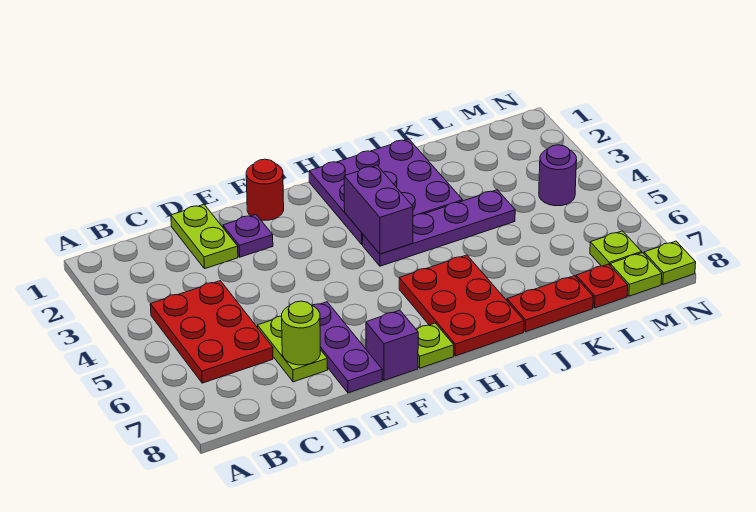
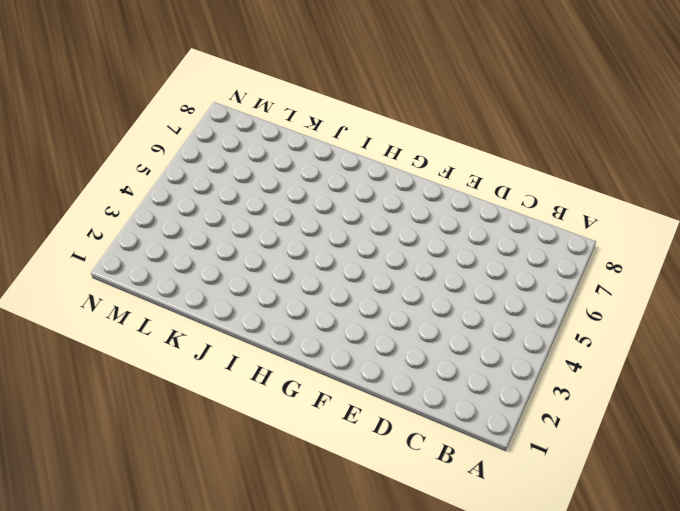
none -> red plate B4:C6 level 1
none -> lime plate D1:D2 level 1
none -> lime plate D6:D7 level 1

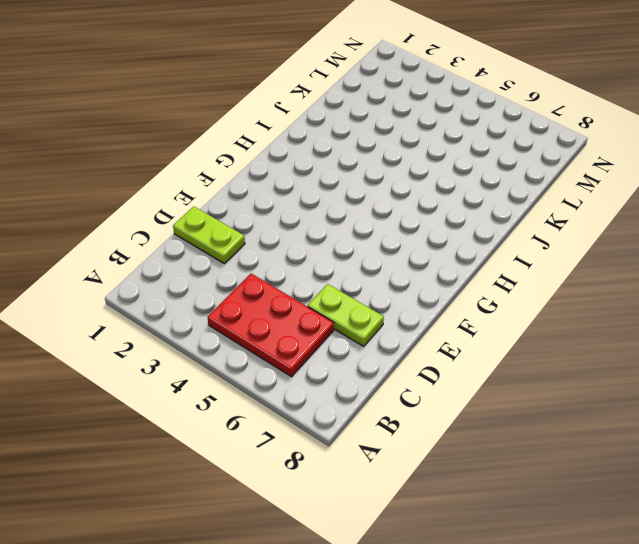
none -> purple plate E2 level 1
none -> purple plate E6:E8 level 1
none -> red round brick F1 level 1

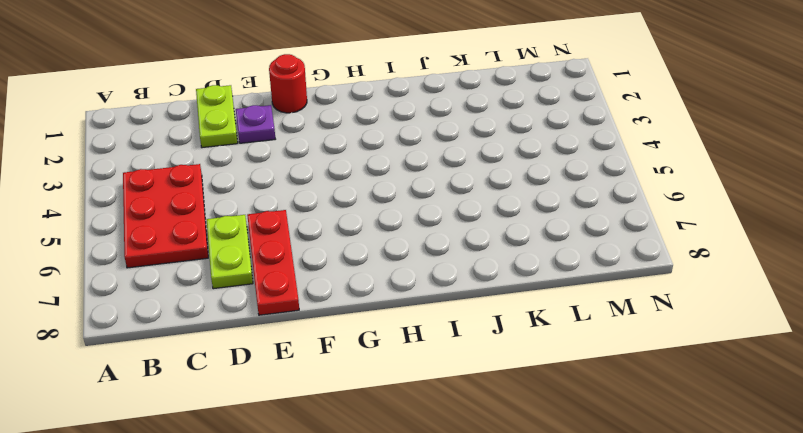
red plate E6:E8 level 1 -> purple plate E6:E8 level 1
none -> purple brick F8 level 1
none -> lime plate G8 level 1
none -> purple plate H1:J3 level 1

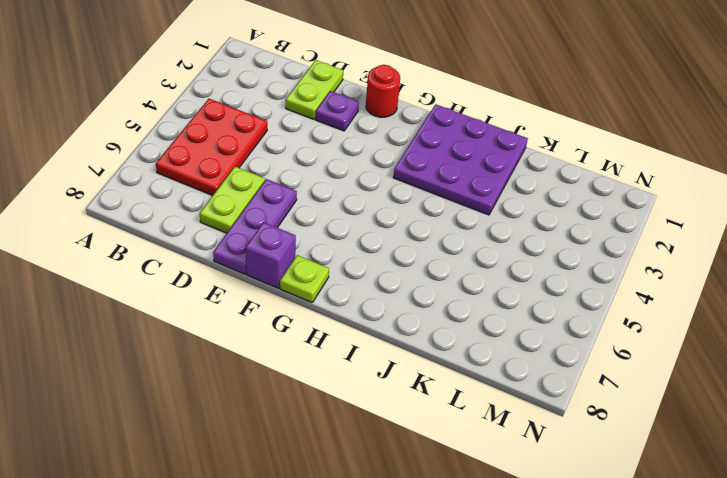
none -> purple plate H4:K4 level 1
none -> red plate H6:I8 level 1
none -> red plate J8:K8 level 1

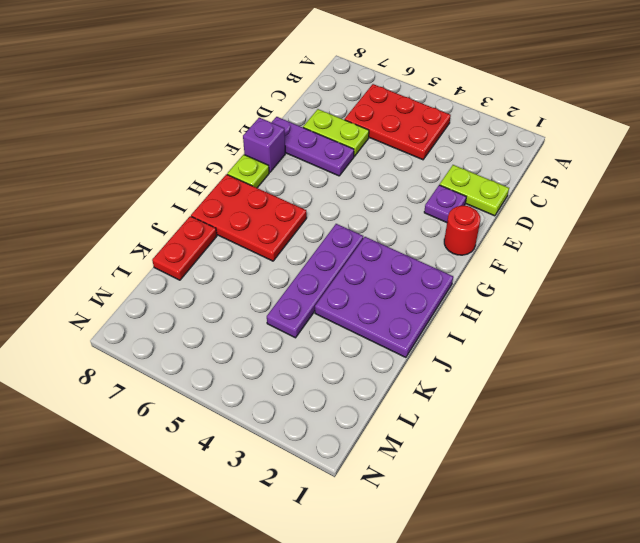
none -> red plate L8 level 1
none -> purple round brick M4 level 1
none -> lime plate M7 level 1

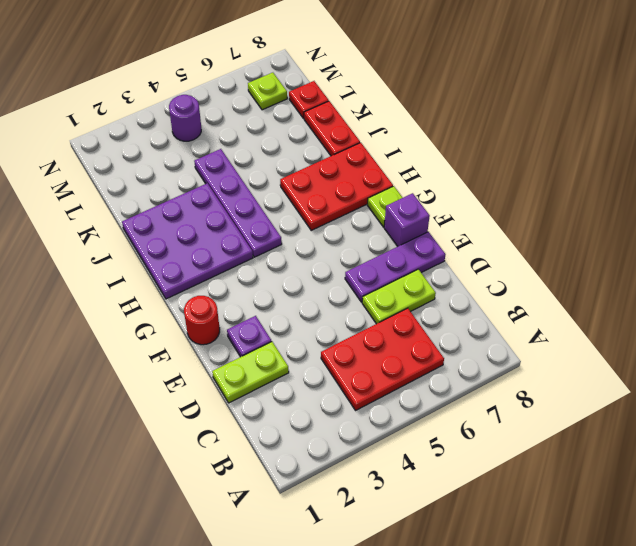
none -> lime plate M8 level 1
none -> lime plate N8 level 1
none -> lime round brick D7 level 2

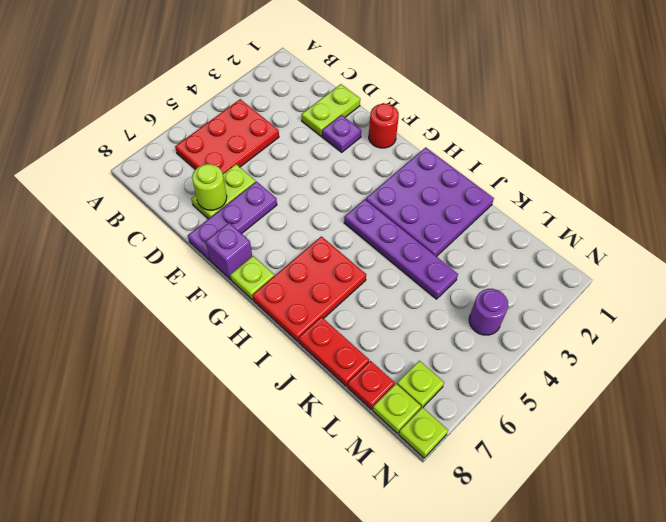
none -> purple brick H3:H4 level 2

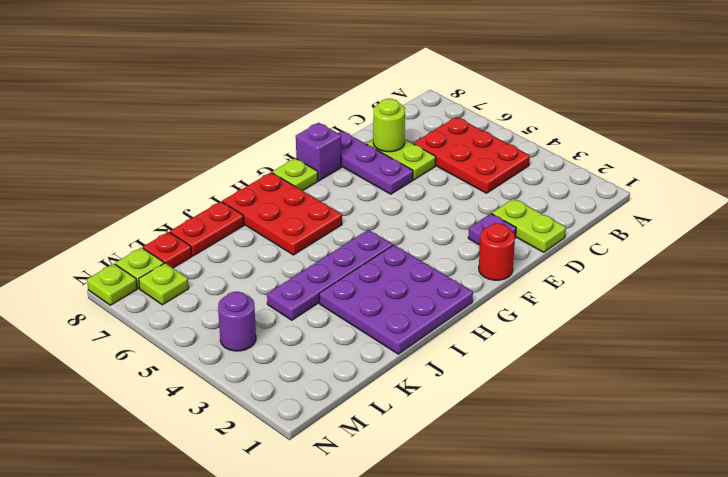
none -> purple brick H3:H4 level 2

